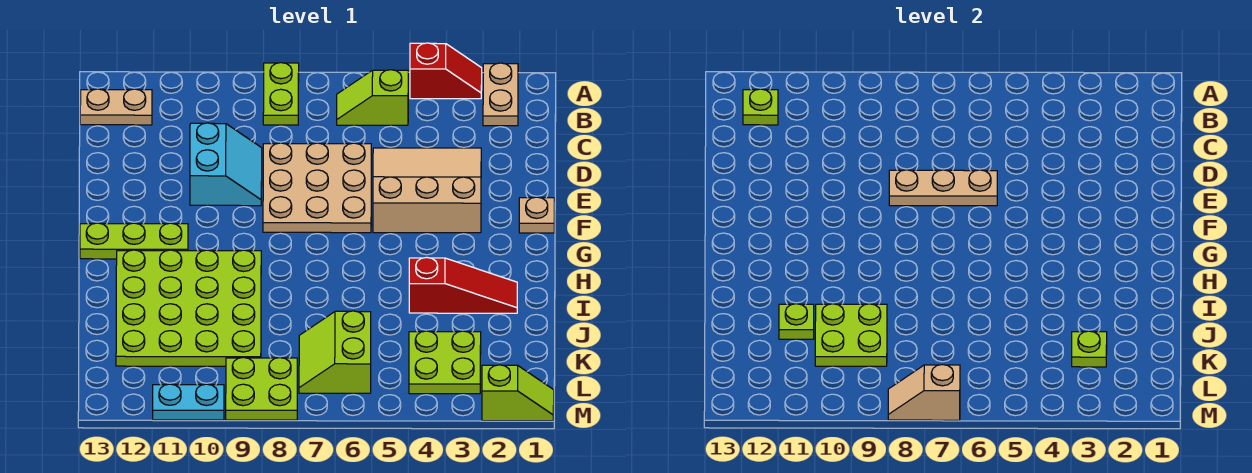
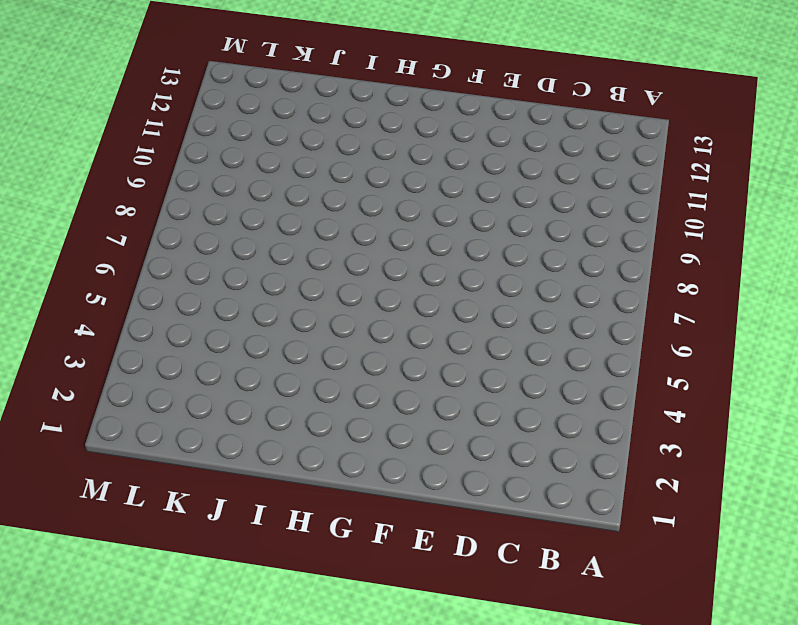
none -> tan plate A2:B2 level 1
none -> red slope A3:A4 level 1 top 4
none -> lime plate A8:B8 level 1

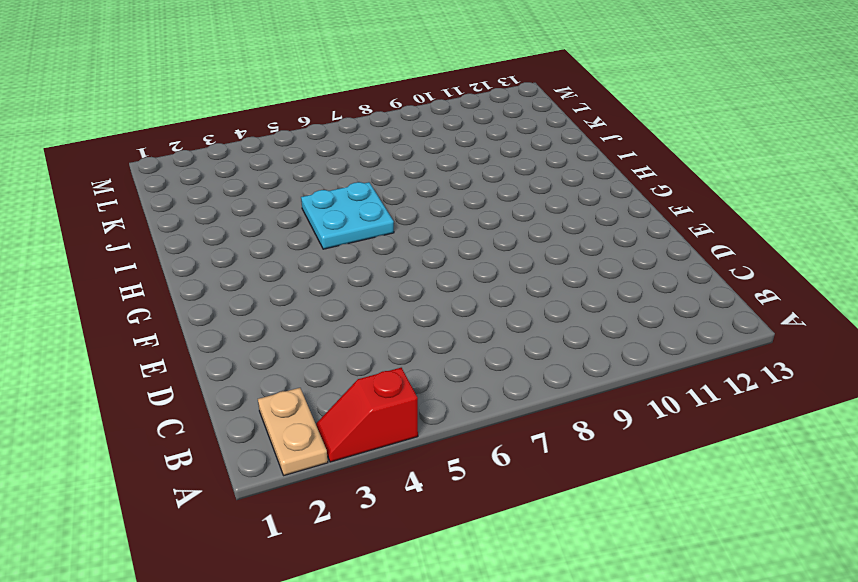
cyan plate H5:I6 level 1 -> none
none -> lime plate A8:B8 level 1
none -> lime slope B5:B6 level 1 top 5
none -> tan plate B12:B13 level 1

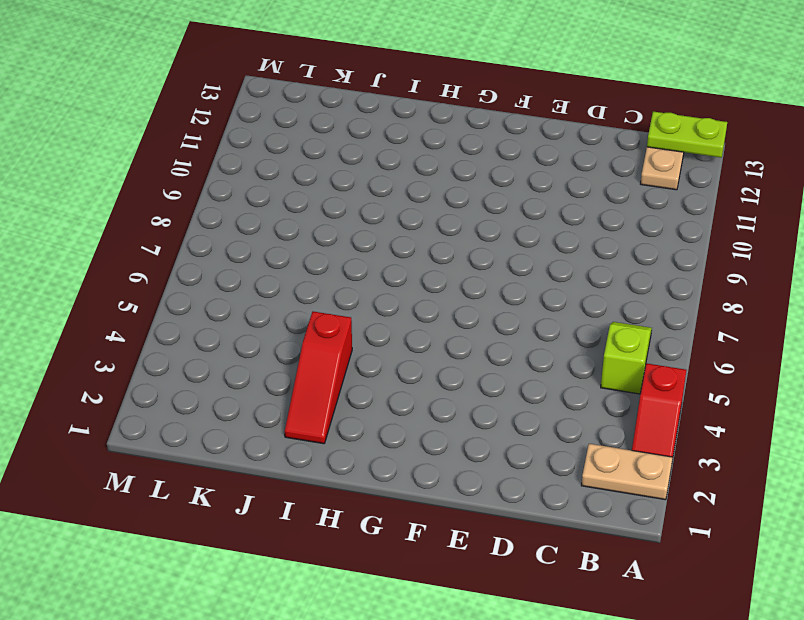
lime plate A13:B13 level 2 -> lime plate A8:B8 level 1
none -> tan slope D3:F5 level 1 top F
none -> tan plate D6:F8 level 1
none -> cyan slope D9:E10 level 1 top 10

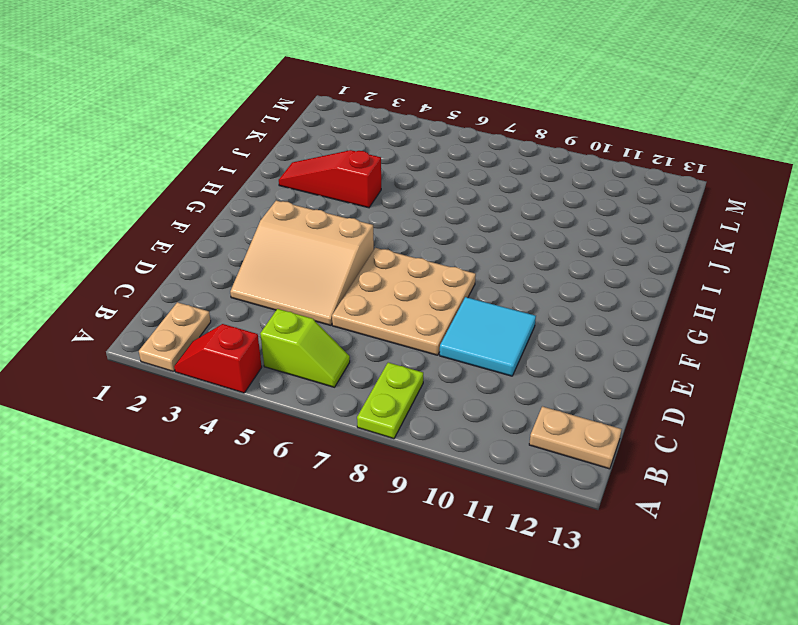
cyan tile D9:E10 level 1 -> cyan slope D9:E10 level 1 top 10
none -> tan plate F1 level 1
none -> lime plate G11:G13 level 1
none -> lime plate H9:K12 level 1

